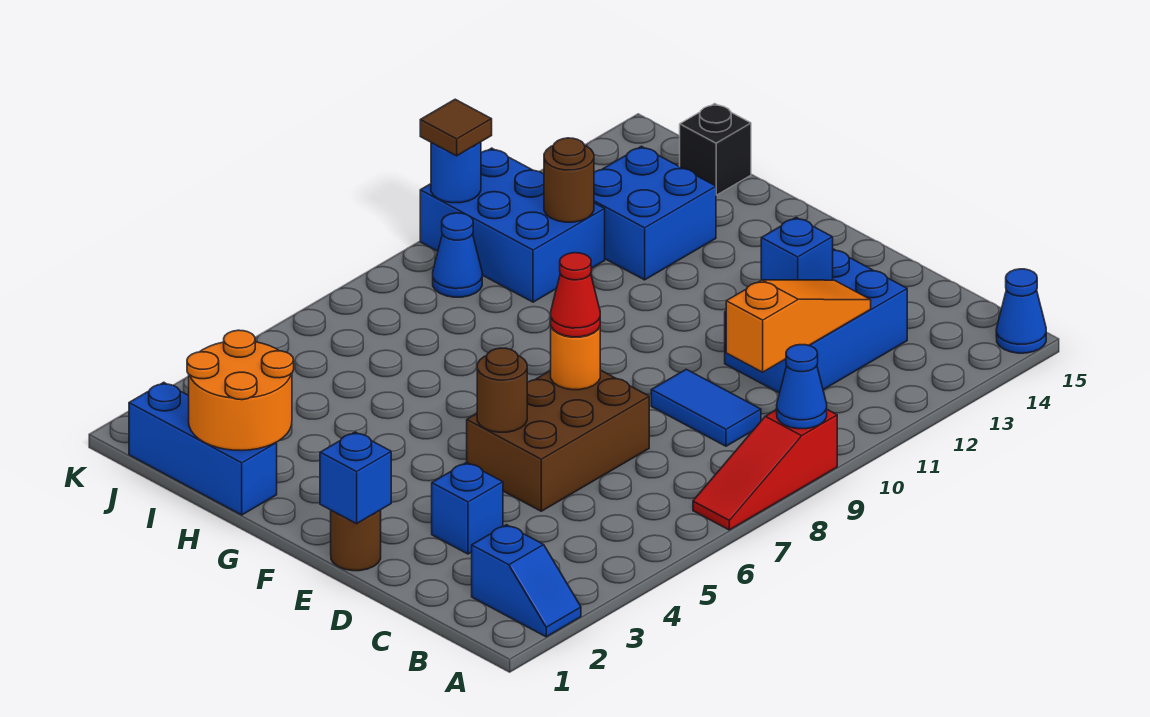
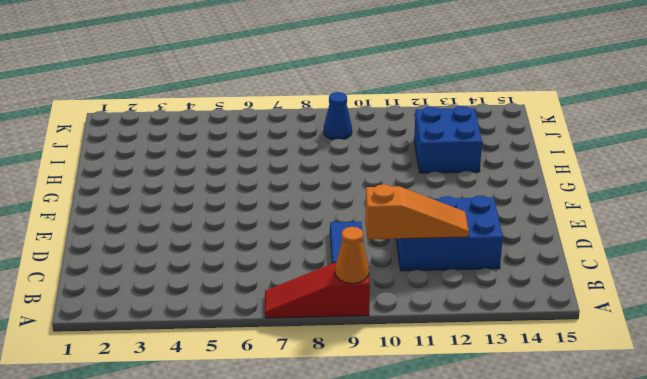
orange cone A9 level 2 -> blue cone A9 level 2
none -> blue slope A2:B2 level 1 top B
none -> blue cone A15 level 1
none -> blue brick D3 level 1

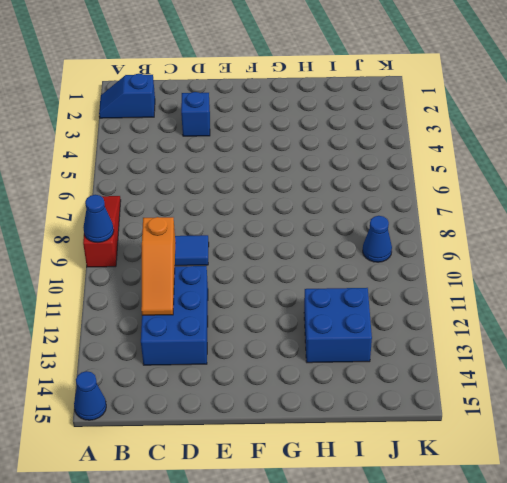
none -> brown brick D5:E7 level 1
none -> brown round brick E1 level 1
none -> blue brick H1:J1 level 1

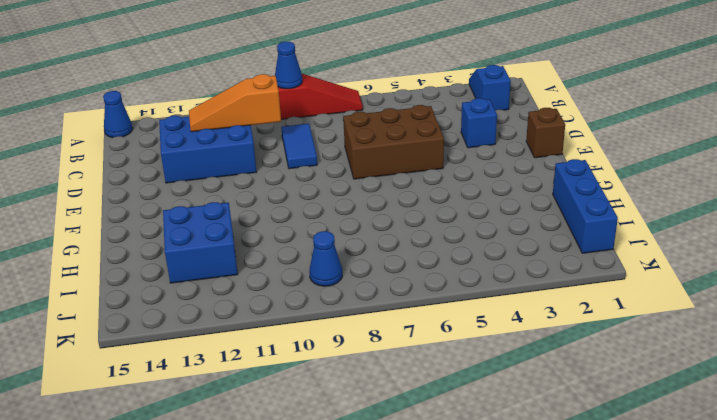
brown brick E1 level 1 -> brown round brick E1 level 1
none -> blue brick I10:K11 level 1
none -> black brick I15 level 1
none -> blue brick D12 level 2

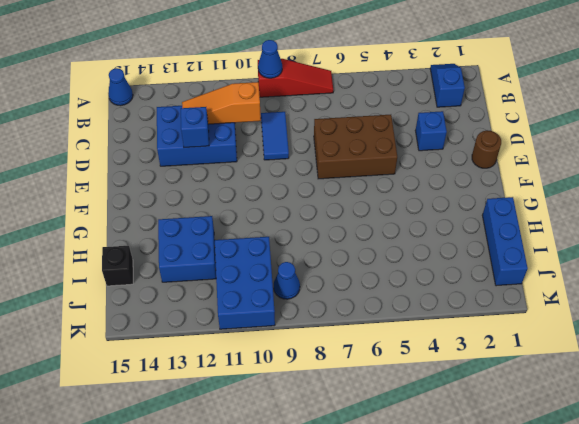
none -> blue brick E1 level 2
none -> brown round brick E5 level 2
none -> orange round brick E7 level 2

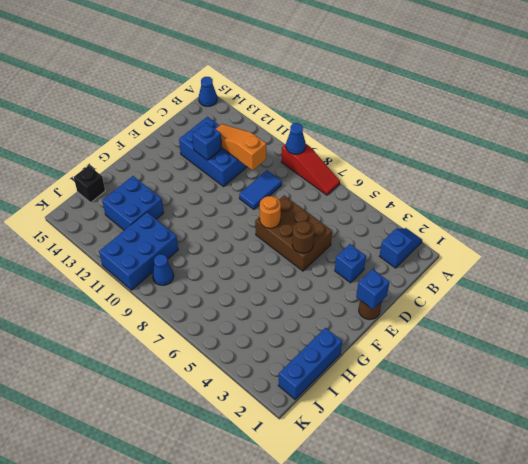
none -> orange round brick H1:I2 level 2
none -> brown round brick I11 level 2
none -> blue round brick K10 level 2

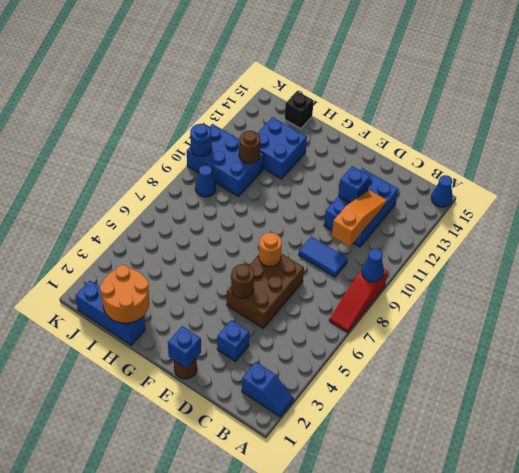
none -> red cone E7 level 3
none -> brown tile K10 level 3

